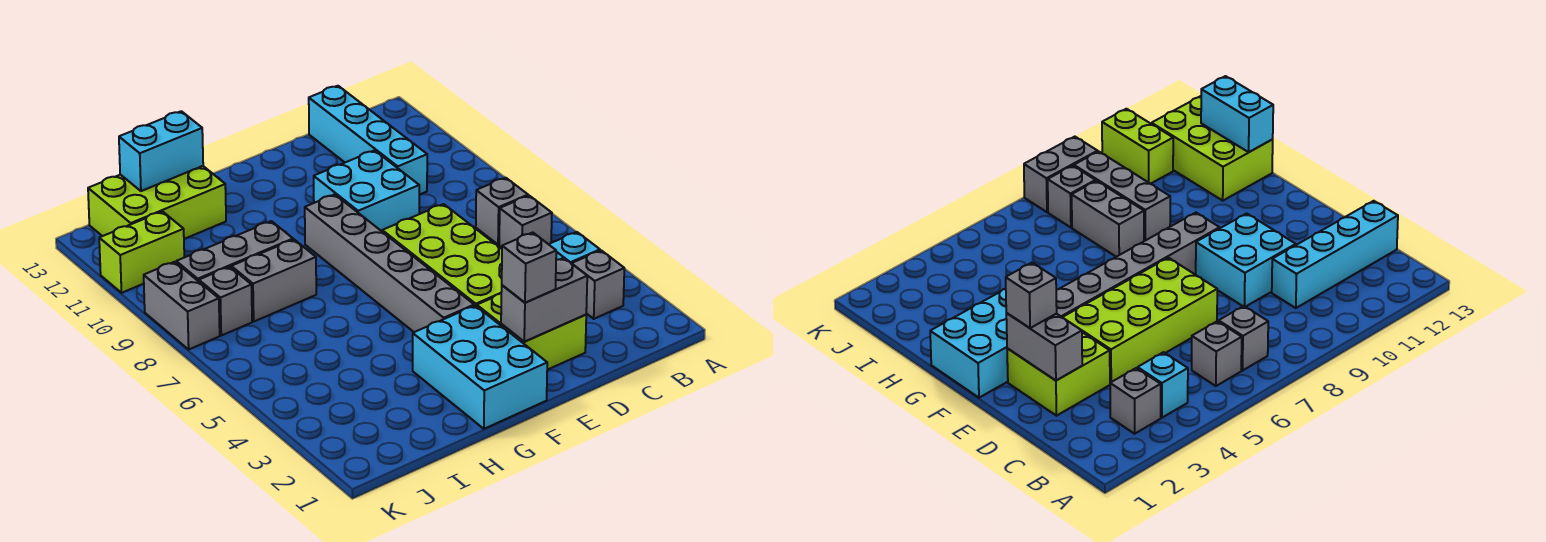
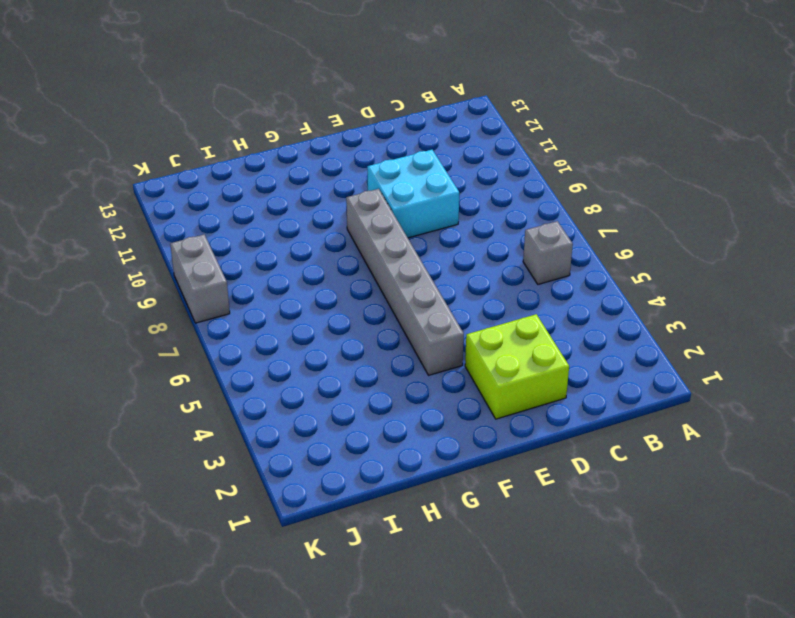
none -> grey brick B3 level 1
none -> cyan brick B4 level 1
none -> grey brick B7 level 1

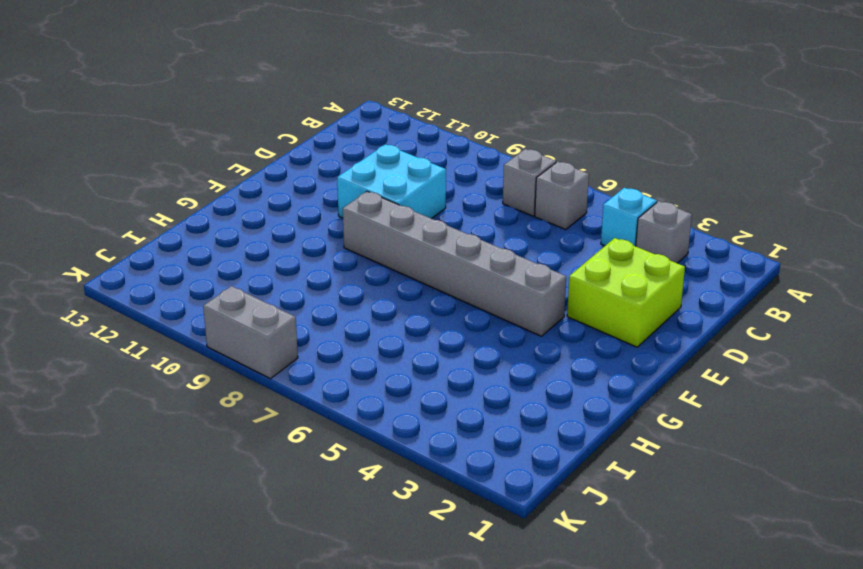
none -> cyan brick C10:C13 level 1
none -> lime brick D4:E7 level 1
none -> cyan brick F1:G3 level 1

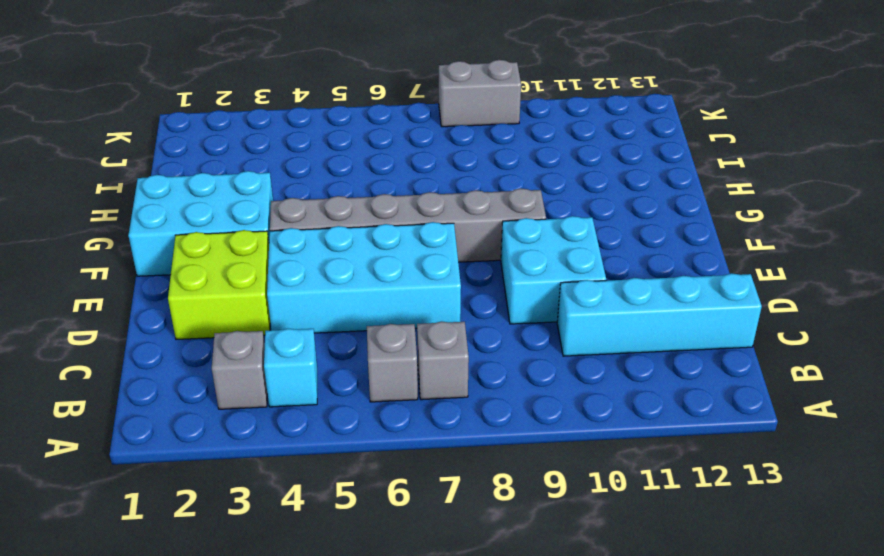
cyan brick D4:E7 level 1 -> lime brick D4:E7 level 1
none -> grey brick H8:I8 level 1
none -> grey brick H9:J9 level 1
none -> lime brick H12:J13 level 1

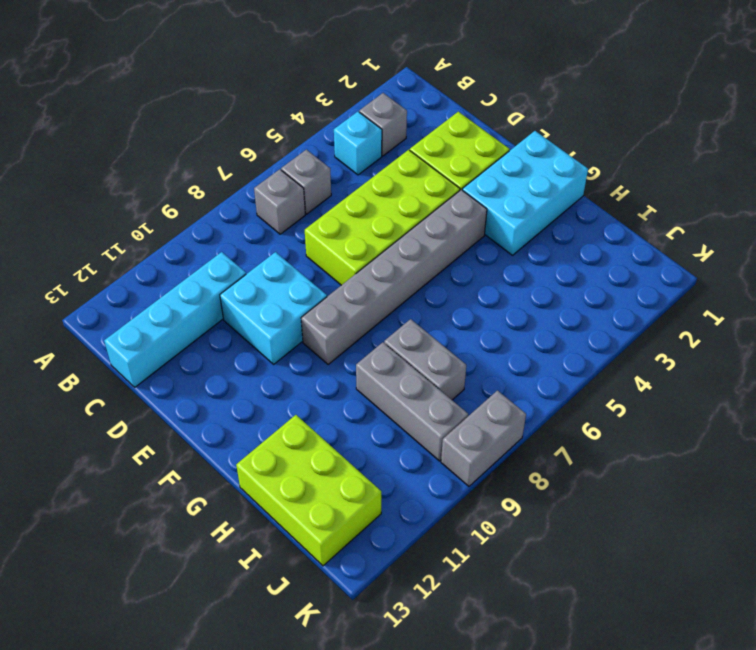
none -> grey brick J8 level 1
none -> lime brick J11:K11 level 1
none -> grey brick D2:E2 level 2

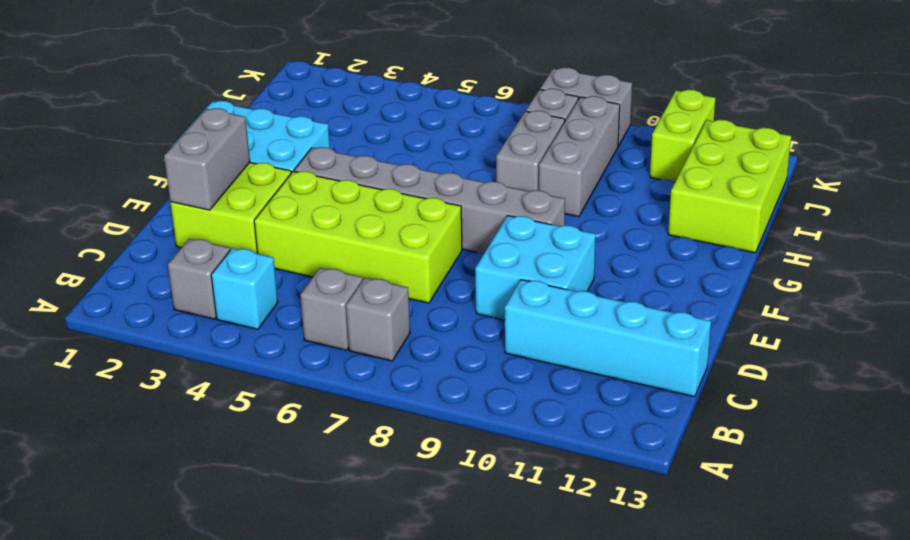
none -> cyan brick H13:I13 level 2
none -> grey brick E2 level 3

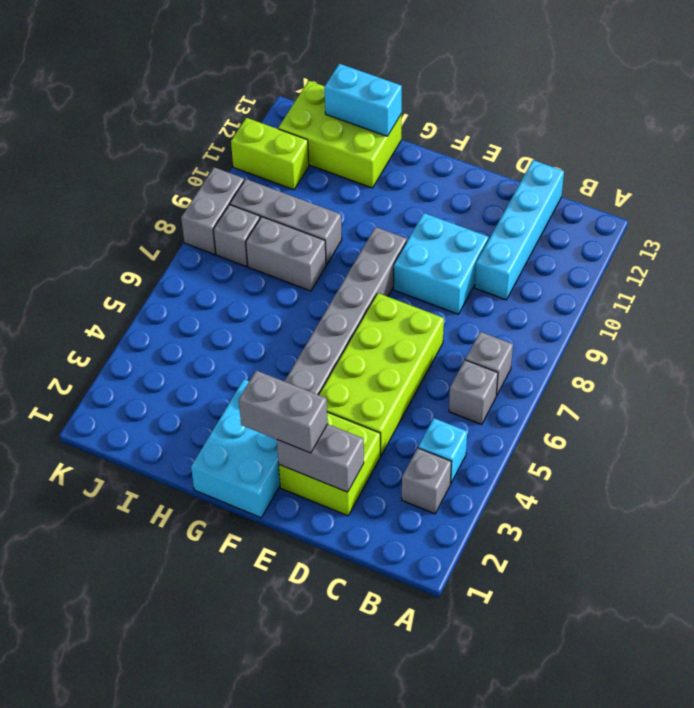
grey brick E2:F2 level 3 -> grey brick E2 level 3

